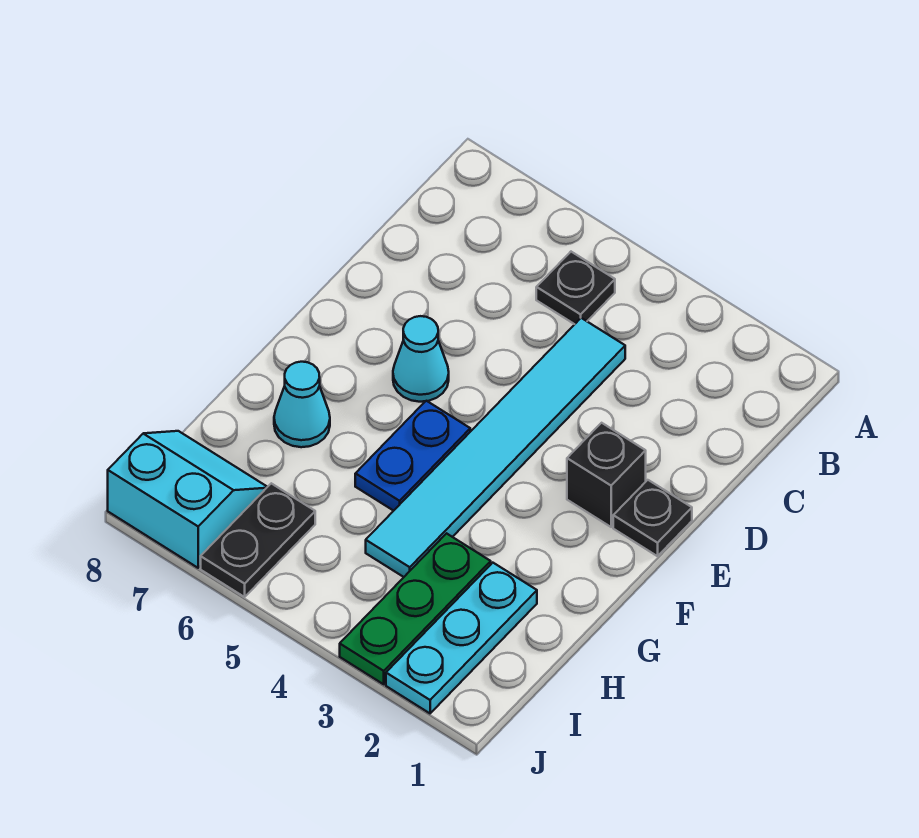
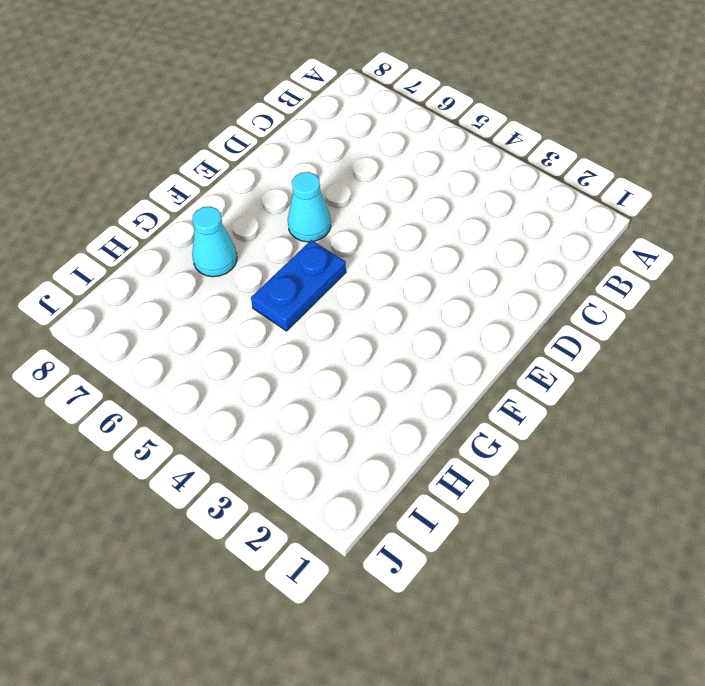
none -> black plate B5 level 1
none -> cyan tile C4:H4 level 1

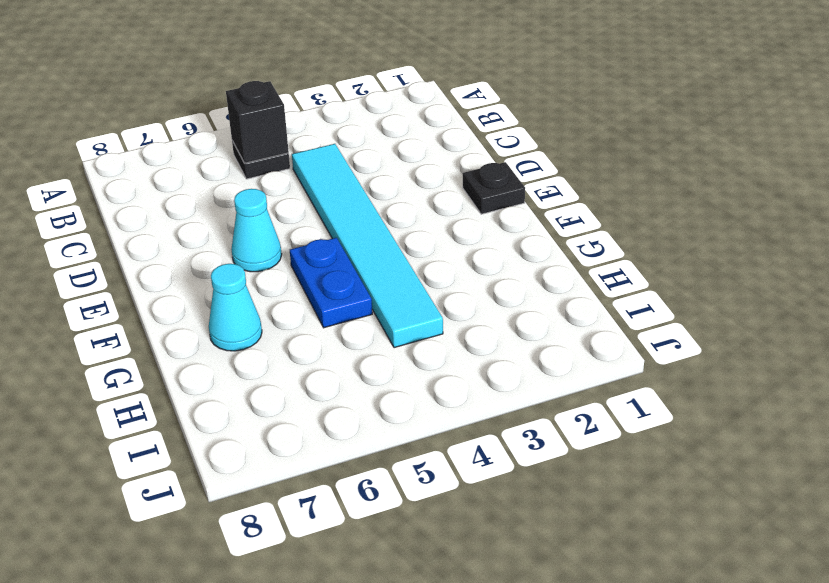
black brick B5 level 2 -> black brick E2 level 1
none -> cyan plate H2:J2 level 1
none -> green plate H3:J3 level 1

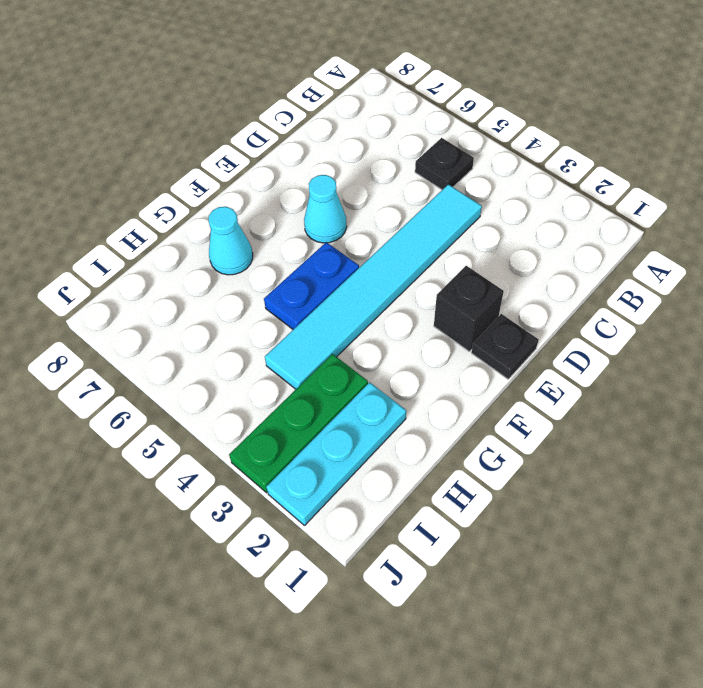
none -> black plate I6:J6 level 1
none -> cyan slope I7:J8 level 1 top J

